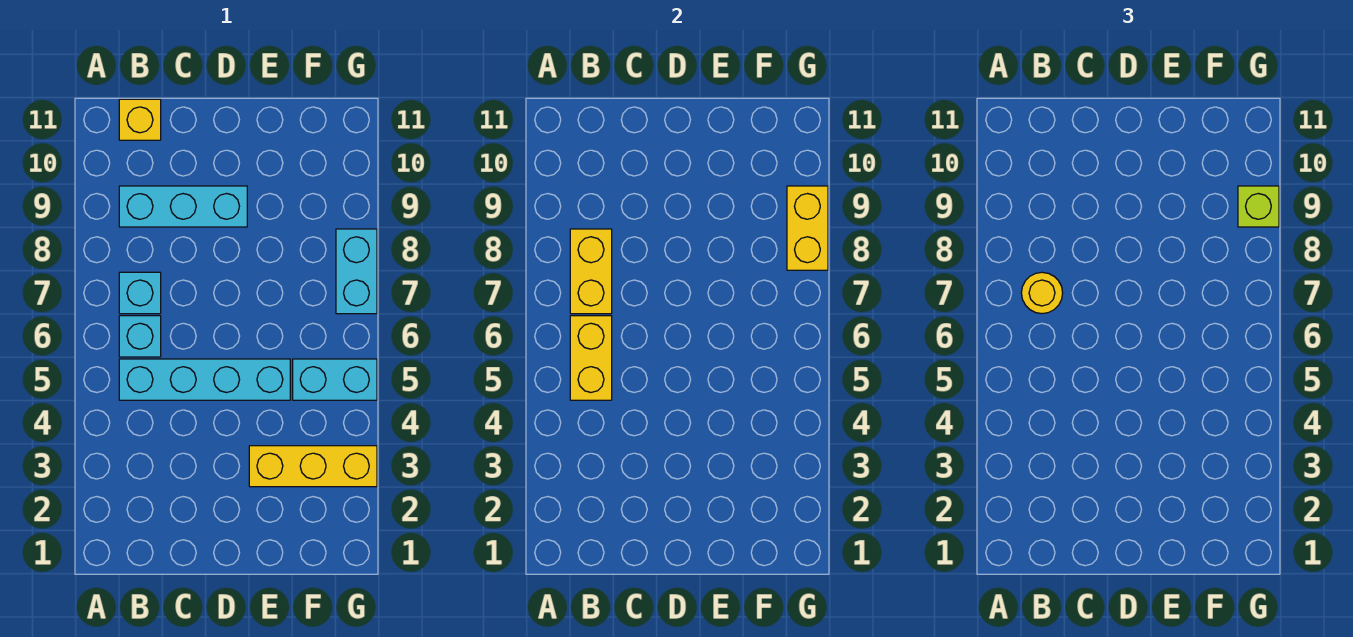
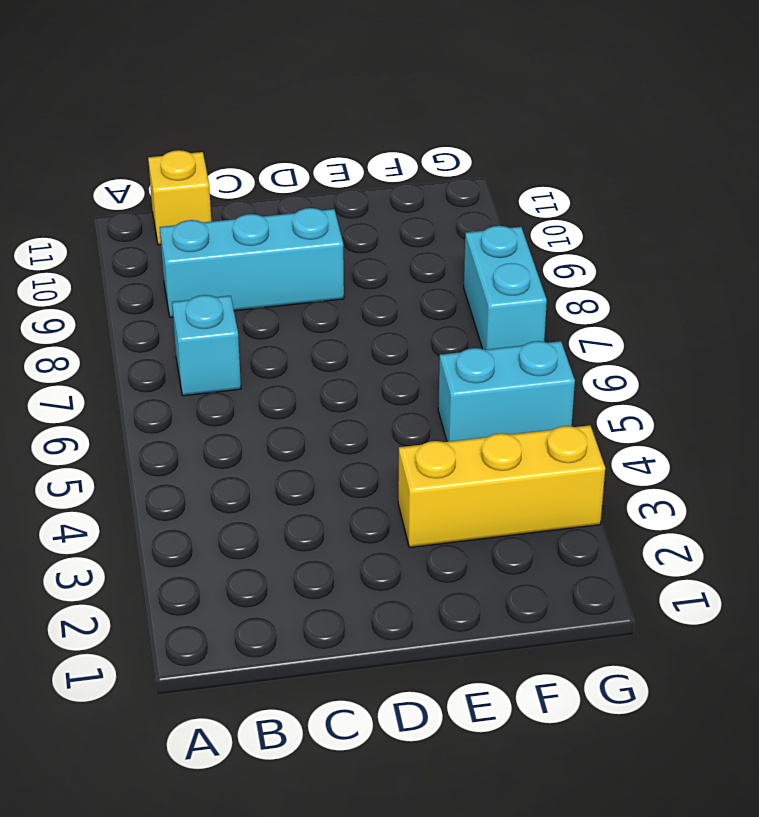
none -> cyan brick B5:E5 level 1
none -> cyan brick B6 level 1
none -> yellow brick B5:B6 level 2

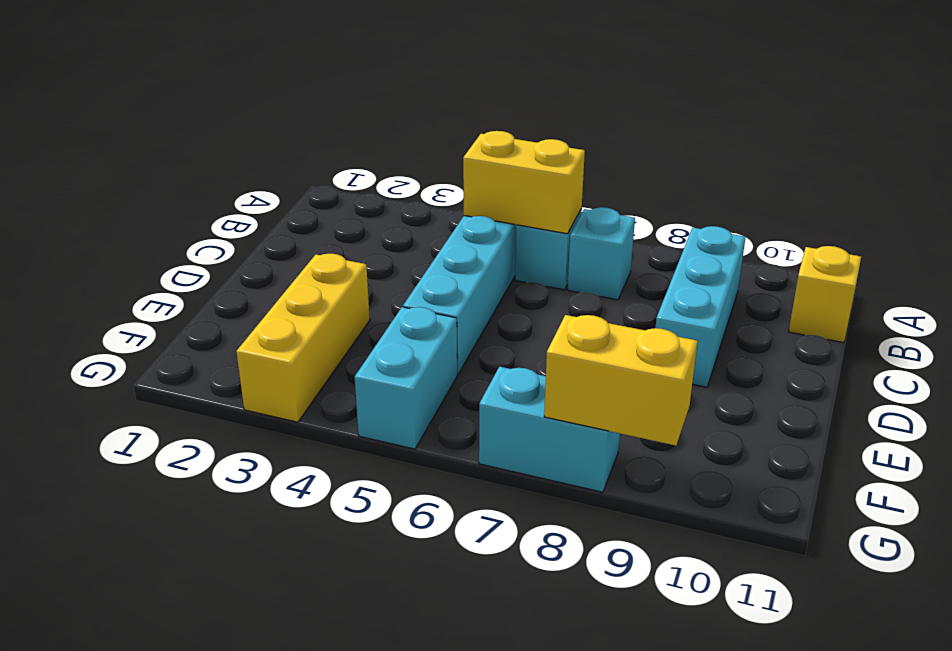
none -> yellow brick B7:B8 level 2
none -> yellow round brick B7 level 3
none -> lime brick G9 level 3

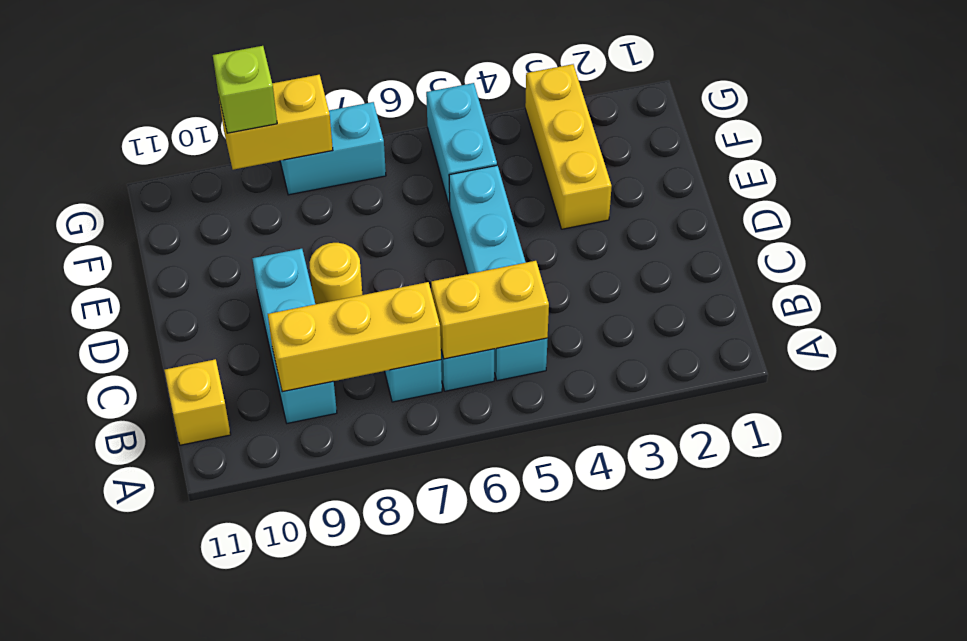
yellow brick B7:B9 level 2 -> yellow brick B7:B8 level 2
yellow round brick D8 level 1 -> yellow round brick B7 level 3

